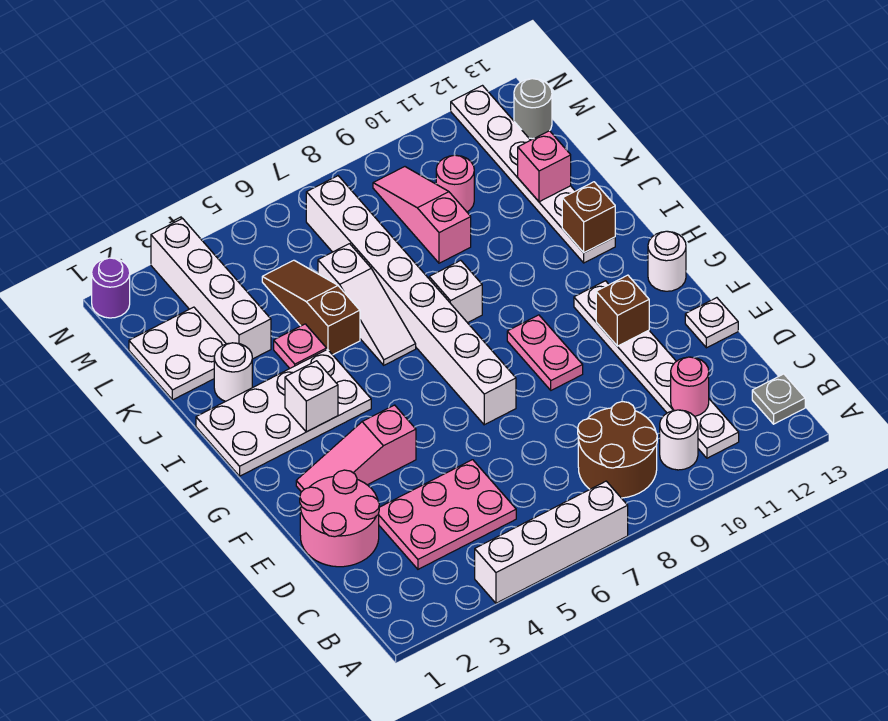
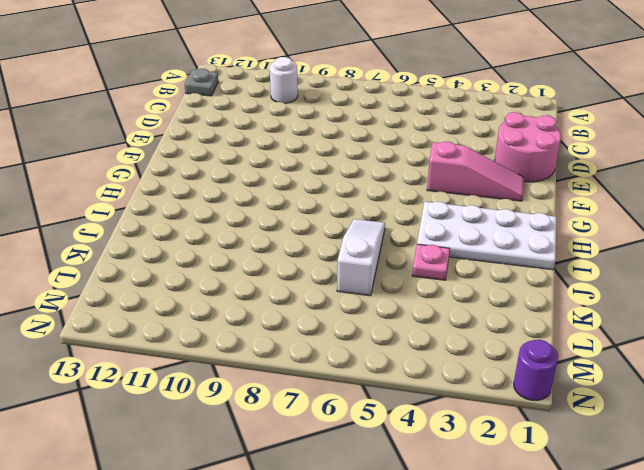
none -> white brick A4:A7 level 1
none -> brown round brick B8:C9 level 1
none -> white plate B11:G11 level 1
none -> pink plate C3:D5 level 1

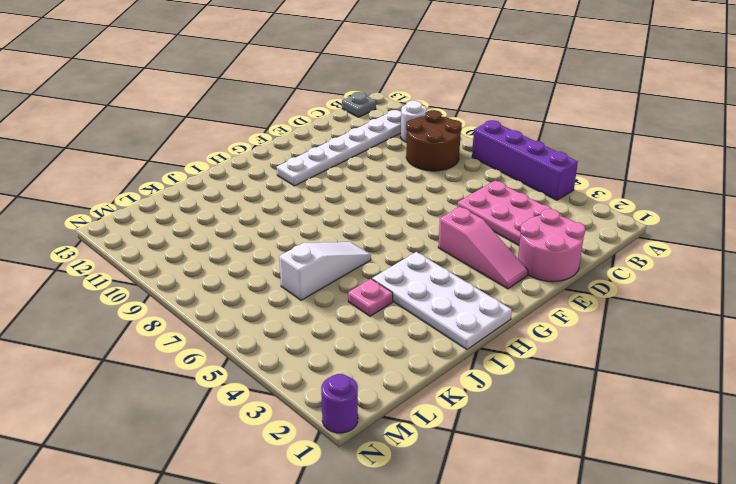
purple brick A4:A7 level 1 -> white brick A4:A7 level 1
none -> white plate E13 level 1
none -> white brick F7:M7 level 1
none -> pink plate F9:G9 level 1
none -> white round brick G13 level 1

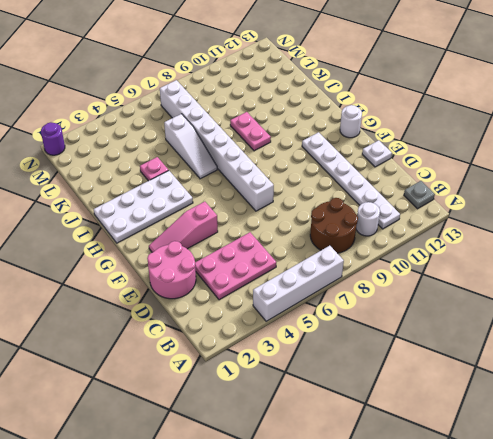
pink plate I9:J9 level 1 -> pink plate F9:G9 level 1
none -> white brick I8 level 1
none -> white plate I12:N12 level 1
none -> white round brick J2 level 1
none -> brown slope J5:L5 level 1 top J

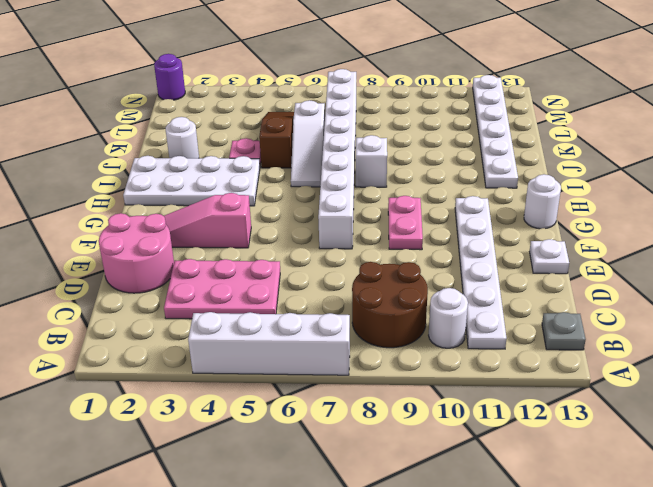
none -> white plate K1:L2 level 1
none -> white brick K3:N3 level 1
none -> pink slope K9:M9 level 1 top K
none -> pink round brick L10 level 1

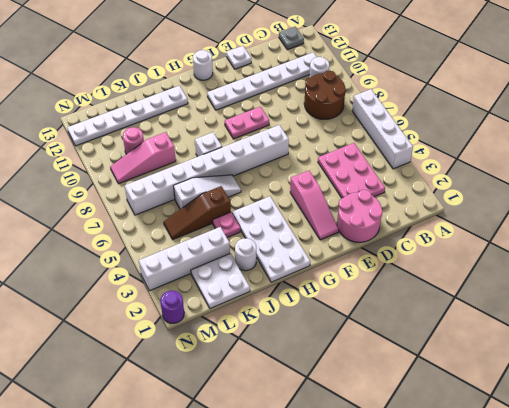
none -> grey round brick M13 level 1
none -> pink round brick C11 level 2
none -> brown brick F11 level 2
none -> white brick H3 level 2

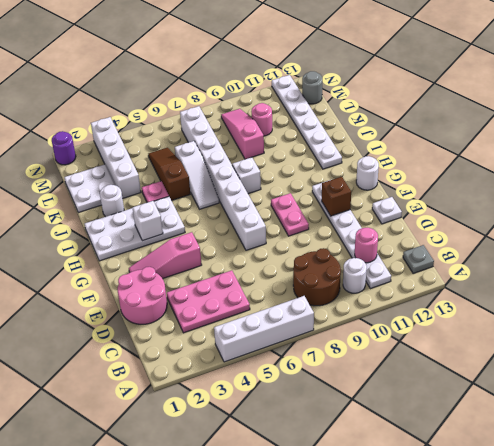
none -> brown brick I12 level 2
none -> pink brick K12 level 2

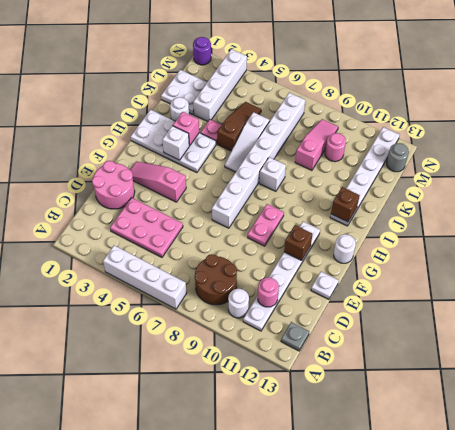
pink brick I3 level 2 -> pink brick K12 level 2

